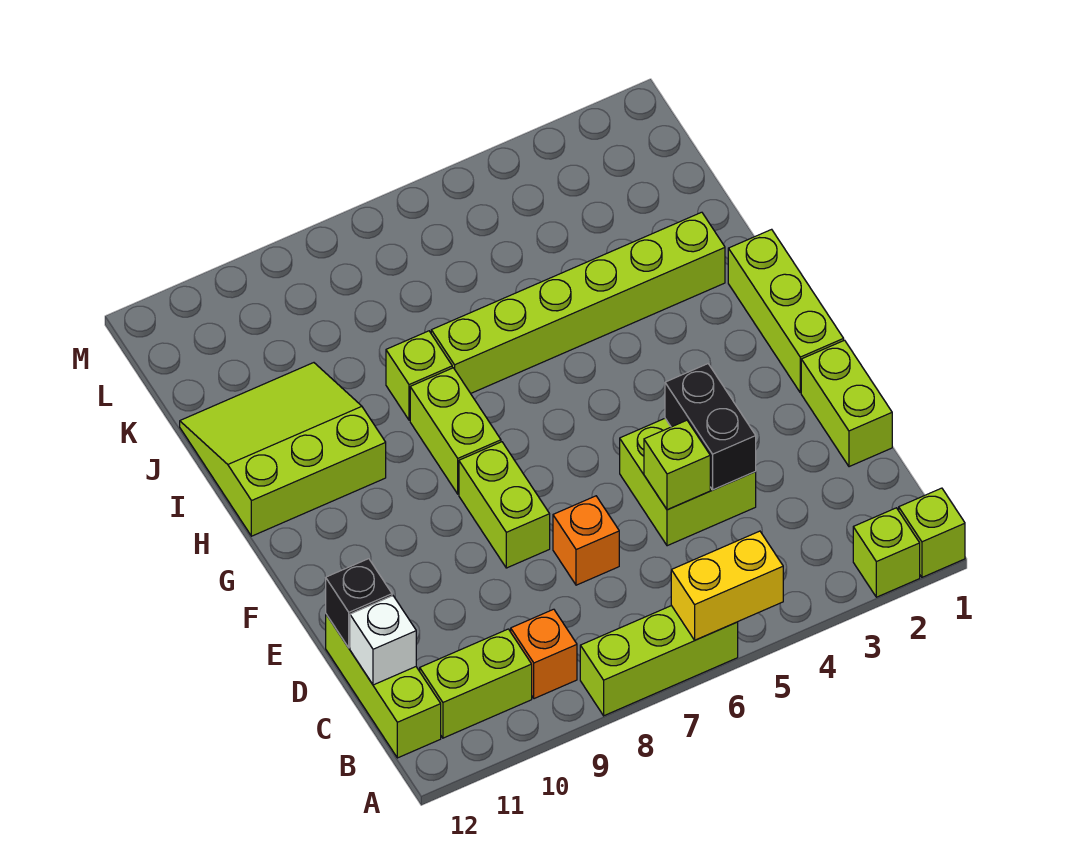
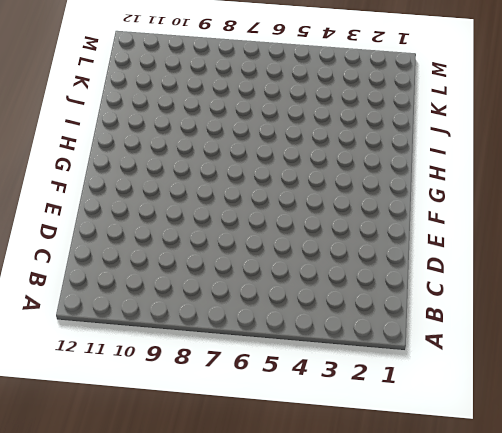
none -> lime brick A1 level 1
none -> lime brick A2 level 1
none -> lime brick A6:A8 level 1

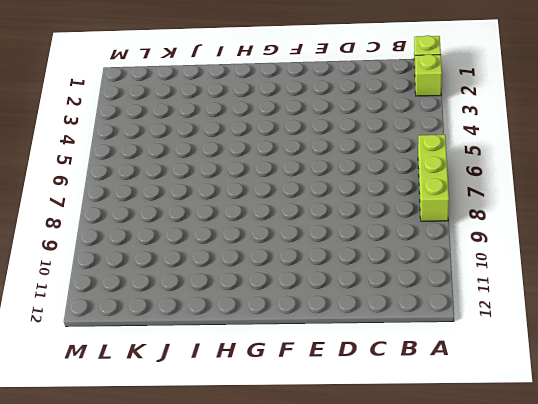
none -> orange brick B9 level 1
none -> lime brick B10:B11 level 1
none -> lime brick B12:D12 level 1

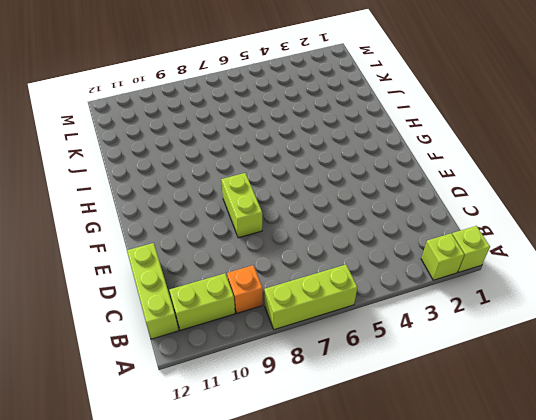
none -> lime brick D1:E1 level 1
none -> lime brick D4:E5 level 1
none -> orange brick D7 level 1

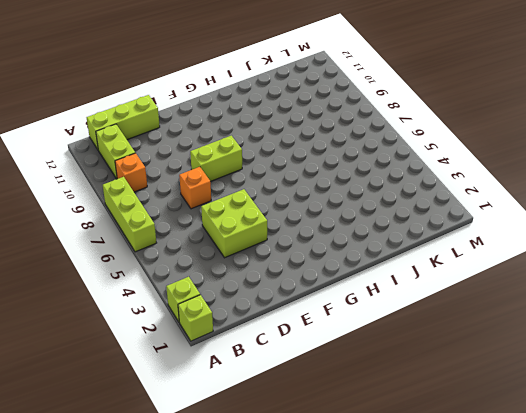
none -> lime brick D1:E1 level 1
none -> lime brick F1:H1 level 1
none -> lime brick G8:H8 level 1

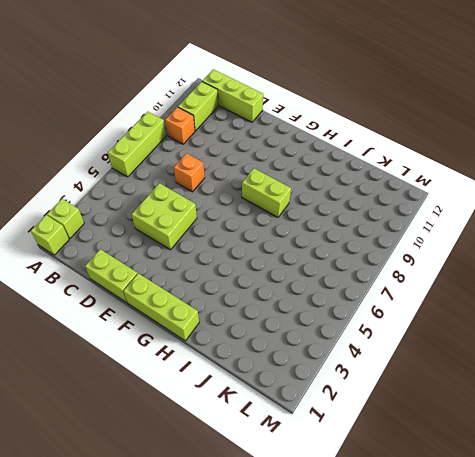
none -> lime brick E8:F8 level 1
none -> lime slope H10:J12 level 1 top H
none -> lime brick I2:I7 level 1

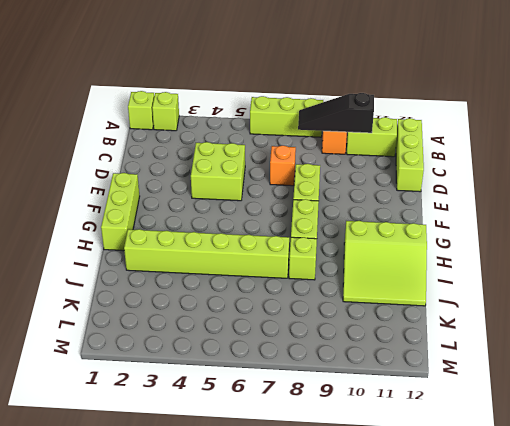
black slope B8:B10 level 2 top 10 -> none
none -> lime brick D1:E1 level 1
none -> yellow brick A5:A6 level 2
none -> white brick C12 level 2

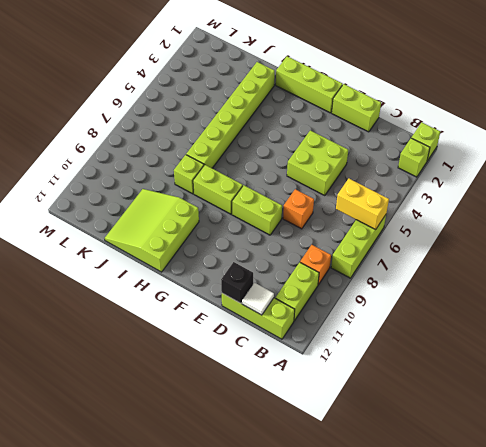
yellow brick A6:B6 level 2 -> yellow brick A5:A6 level 2
white tile C12 level 2 -> white brick C12 level 2
none -> black brick D4:E4 level 2
none -> lime brick D5 level 2

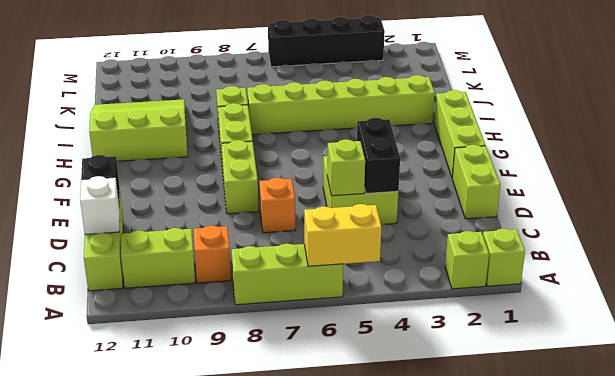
black brick M3:M6 level 1 -> none

